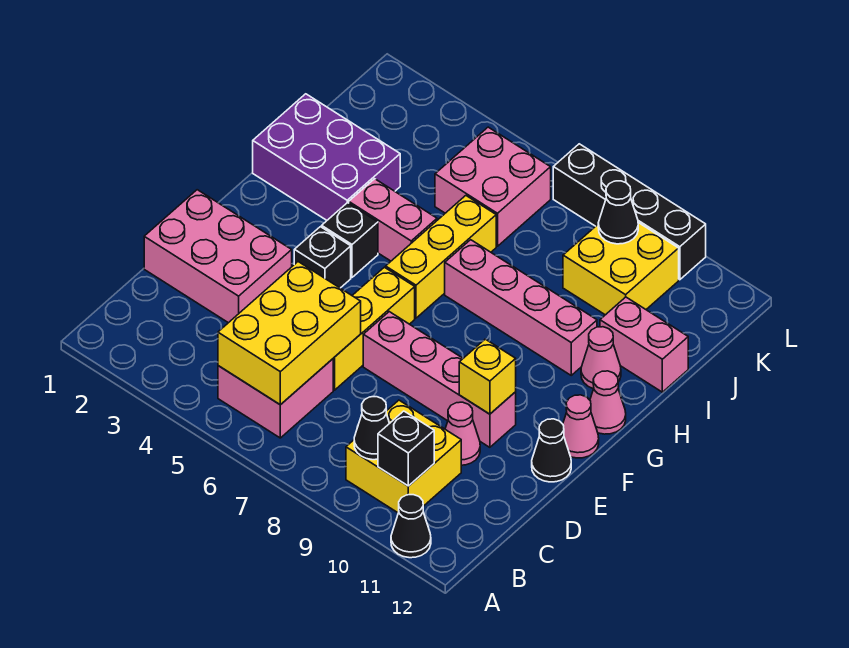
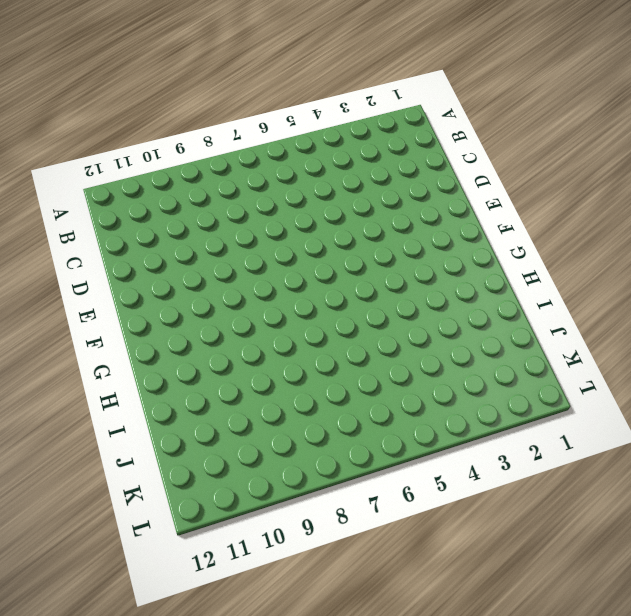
none -> black cone A11 level 1
none -> pink brick B5:C6 level 1
none -> yellow brick B9:C10 level 1

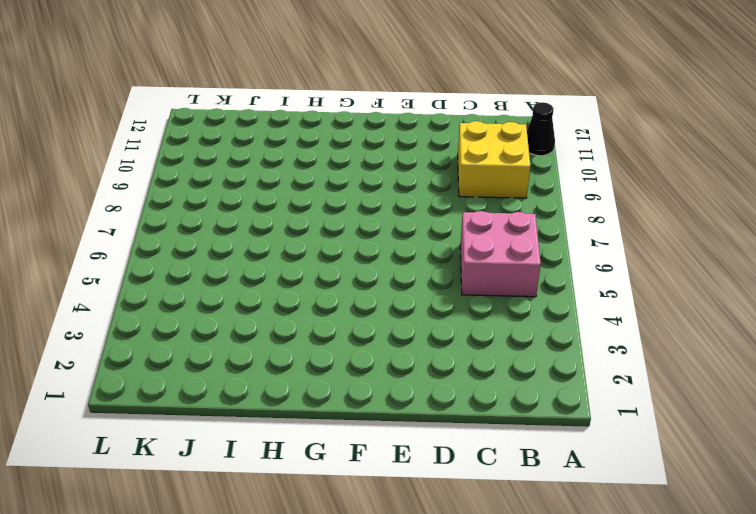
none -> pink brick D1:E3 level 1
none -> yellow brick D6:F6 level 1
none -> pink cone D10 level 1

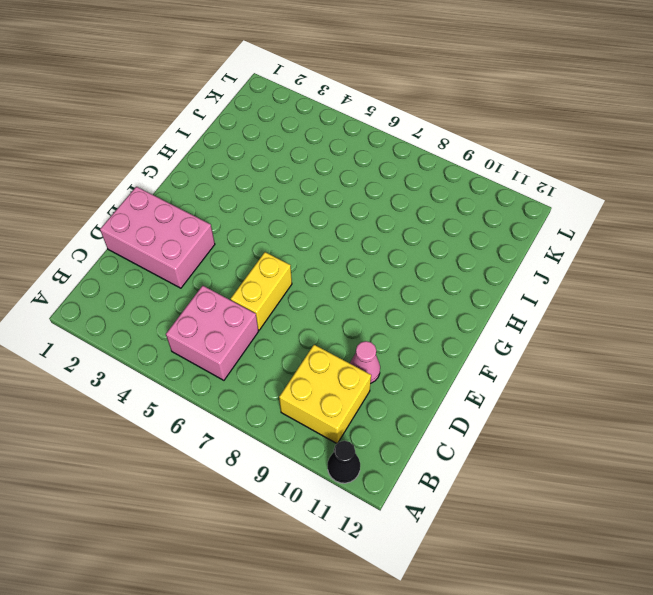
yellow brick D6:E6 level 1 -> yellow brick D6:F6 level 1
none -> pink brick E7:E10 level 1
none -> black cone E12 level 1
none -> black brick F4 level 1

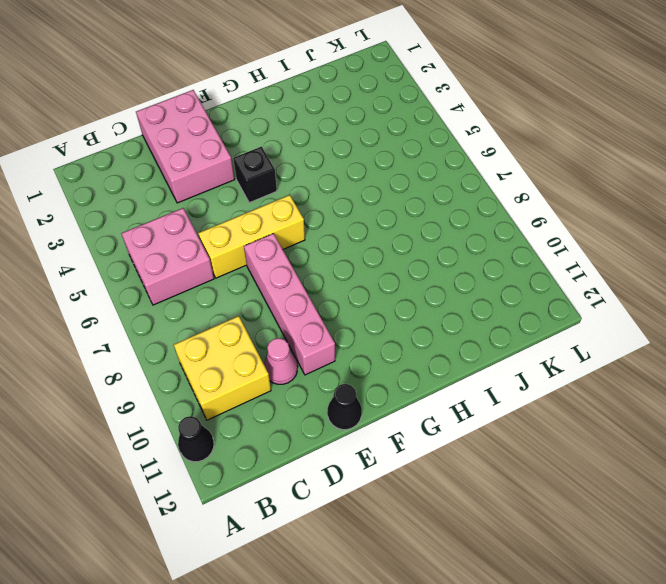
none -> pink cone F12 level 1
none -> black brick G4 level 1
none -> yellow brick G6:I6 level 1

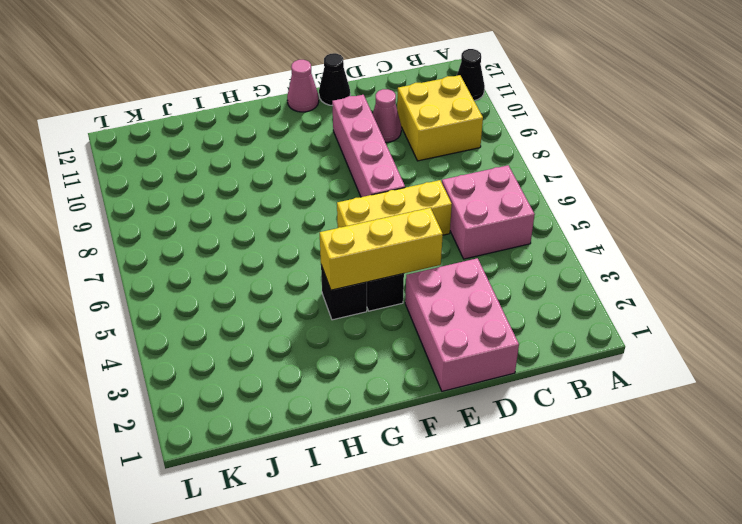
yellow brick E4:G4 level 2 -> yellow brick G6:I6 level 1
none -> pink cone G12 level 1
none -> purple brick H1:I3 level 1
none -> pink brick H4:H5 level 1

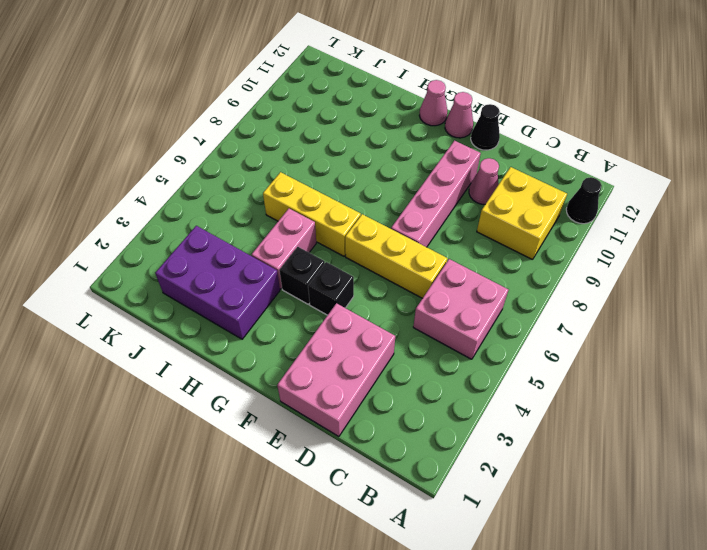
purple brick H2:J3 level 1 -> purple brick H1:I3 level 1
none -> pink brick H7:H10 level 1
none -> pink cone H11 level 1
none -> pink brick I11:I12 level 1

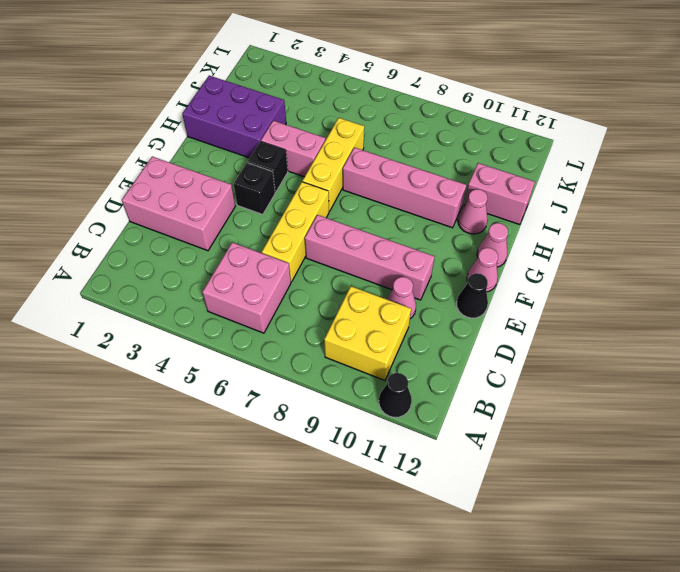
none -> pink brick J5:K6 level 1
none -> yellow brick J9:K10 level 1
none -> black brick L7:L10 level 1

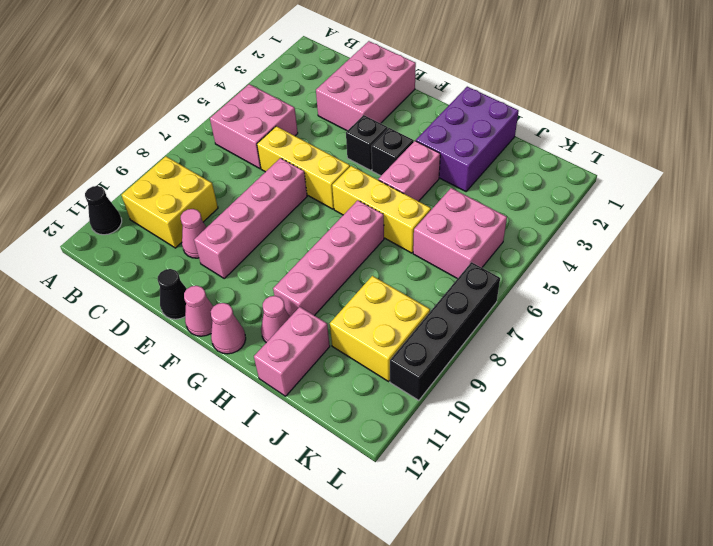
none -> yellow brick B5:D6 level 2
none -> black cone B9 level 2
none -> black brick B10 level 2

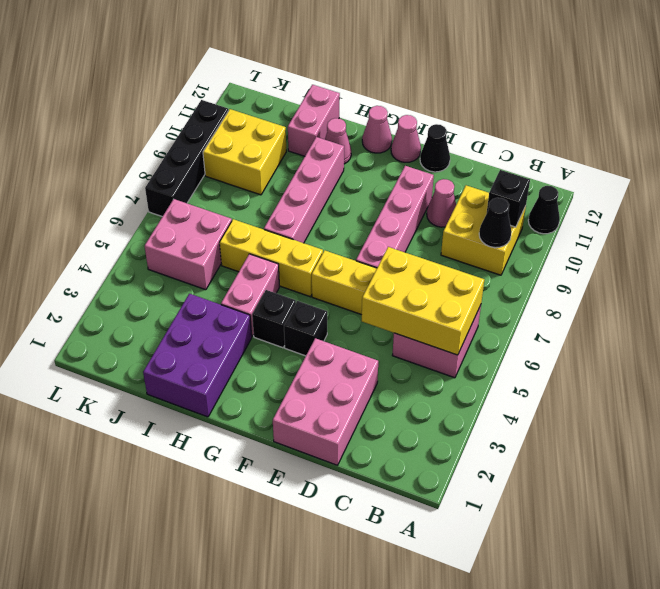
none -> yellow brick E10 level 2
none -> black cone K9 level 2

